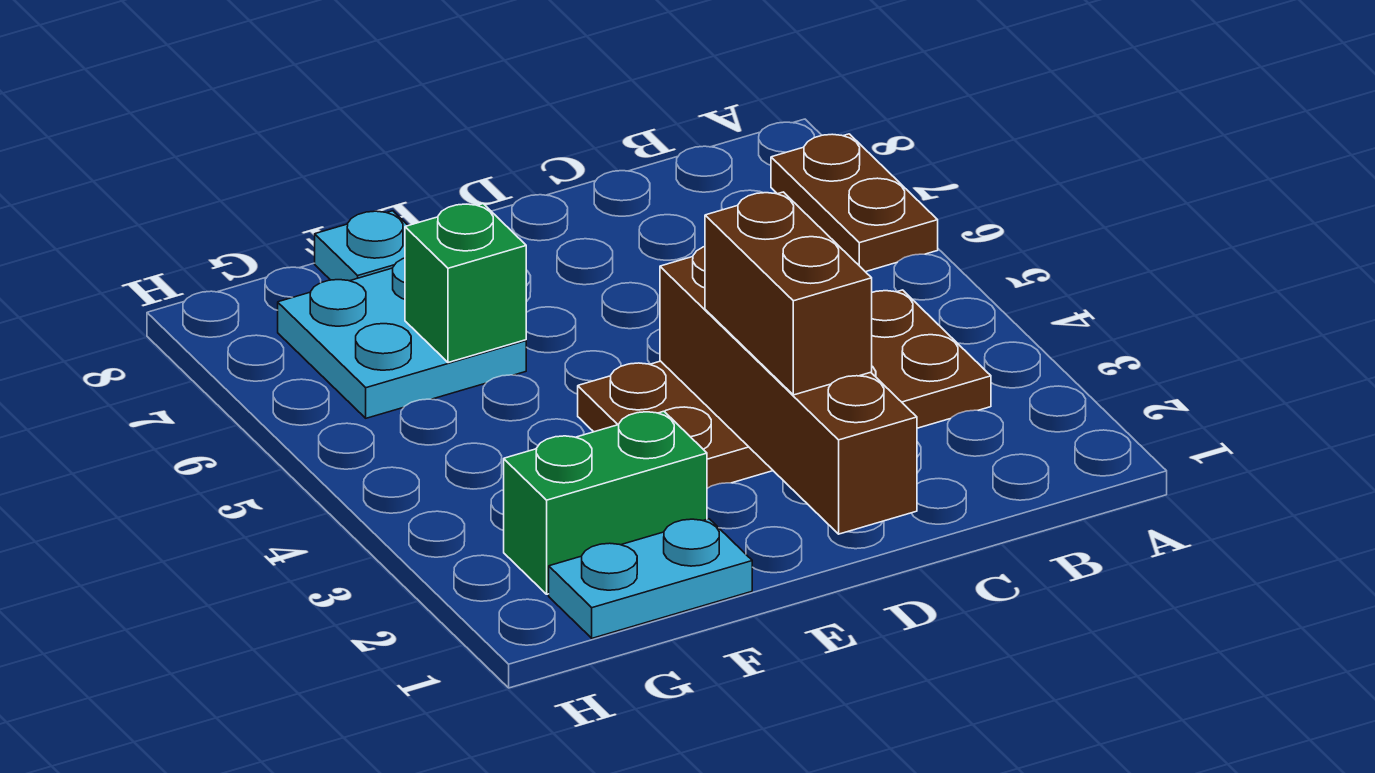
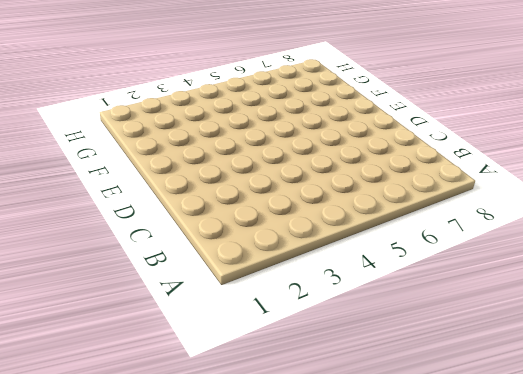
none -> brown plate A6:A7 level 1
none -> brown plate B3:E4 level 1

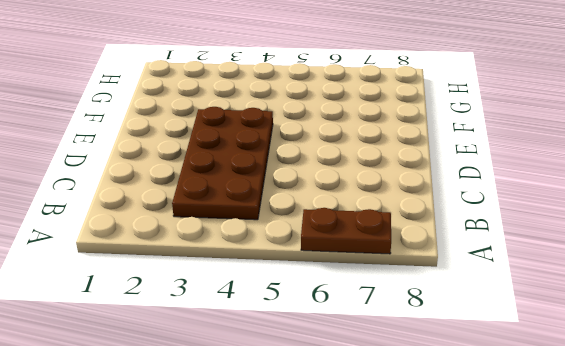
none -> cyan plate F1:G1 level 1
none -> green brick F2:G2 level 1

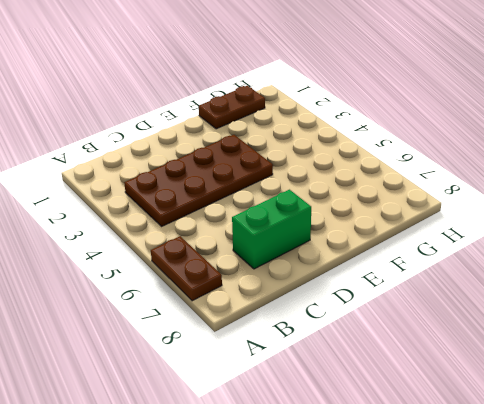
green brick C7:D7 level 1 -> green brick F2:G2 level 1
brown plate F1:G1 level 1 -> cyan plate F1:G1 level 1
none -> cyan plate F6:G7 level 1
none -> cyan plate F8 level 1

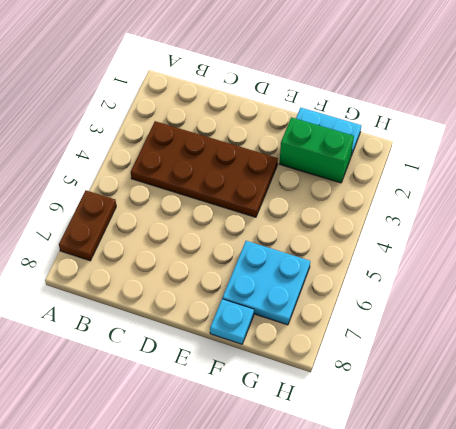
none -> brown brick D1:D4 level 2
none -> green brick F6 level 2

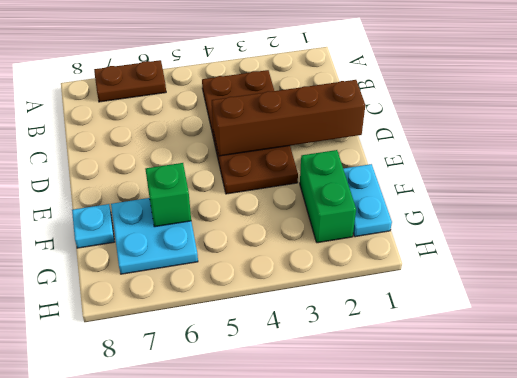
none -> brown brick D2:D3 level 3

